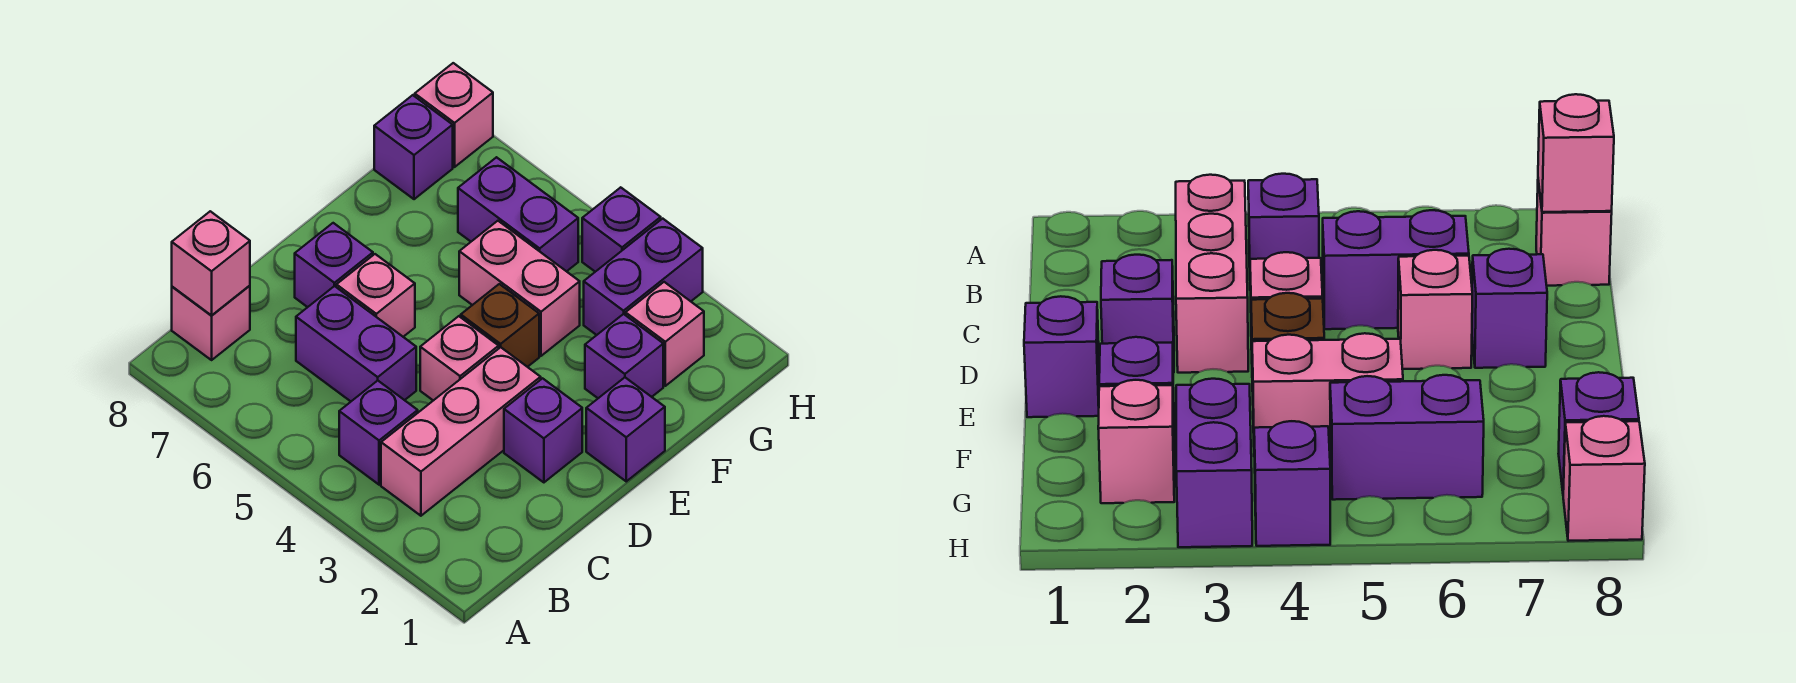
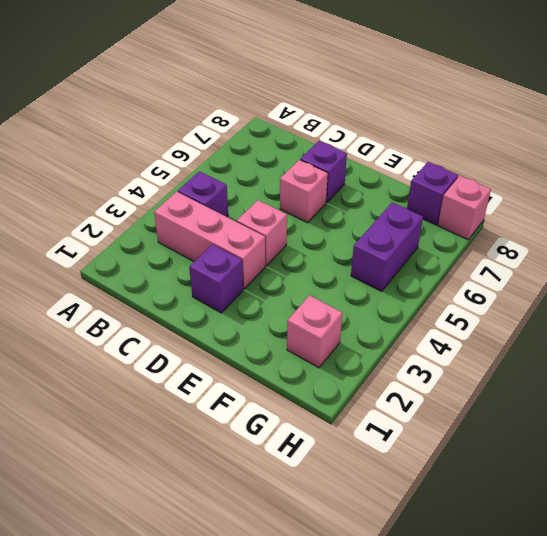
none -> pink brick B8 level 1
none -> purple brick C5:C6 level 1
none -> purple brick E1 level 1

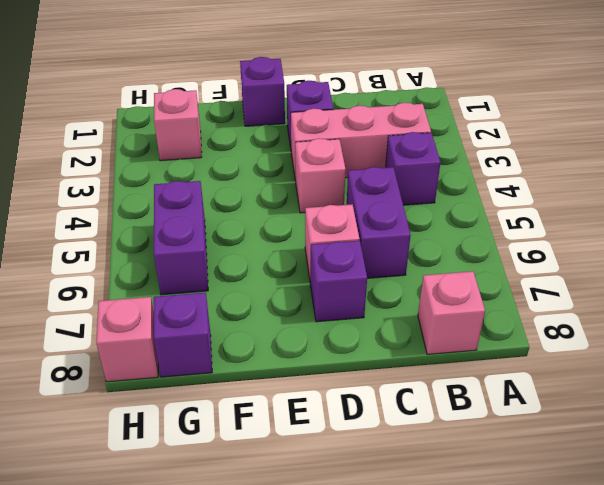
none -> brown brick E4 level 1
none -> purple brick F2 level 1
none -> pink brick F4:F5 level 1

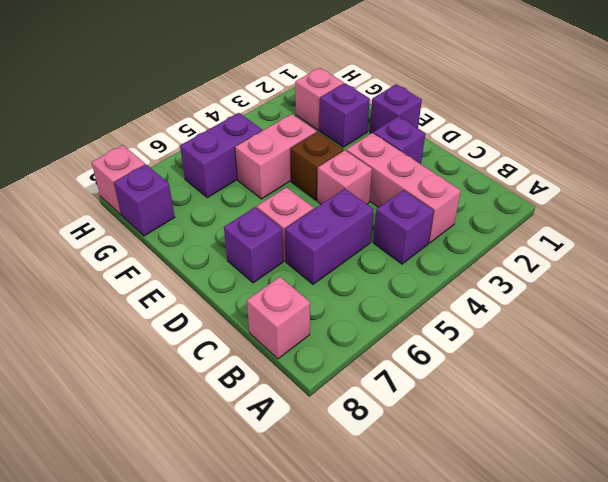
none -> purple brick G3:H3 level 1
none -> purple brick H4 level 1
none -> pink brick B8 level 2

